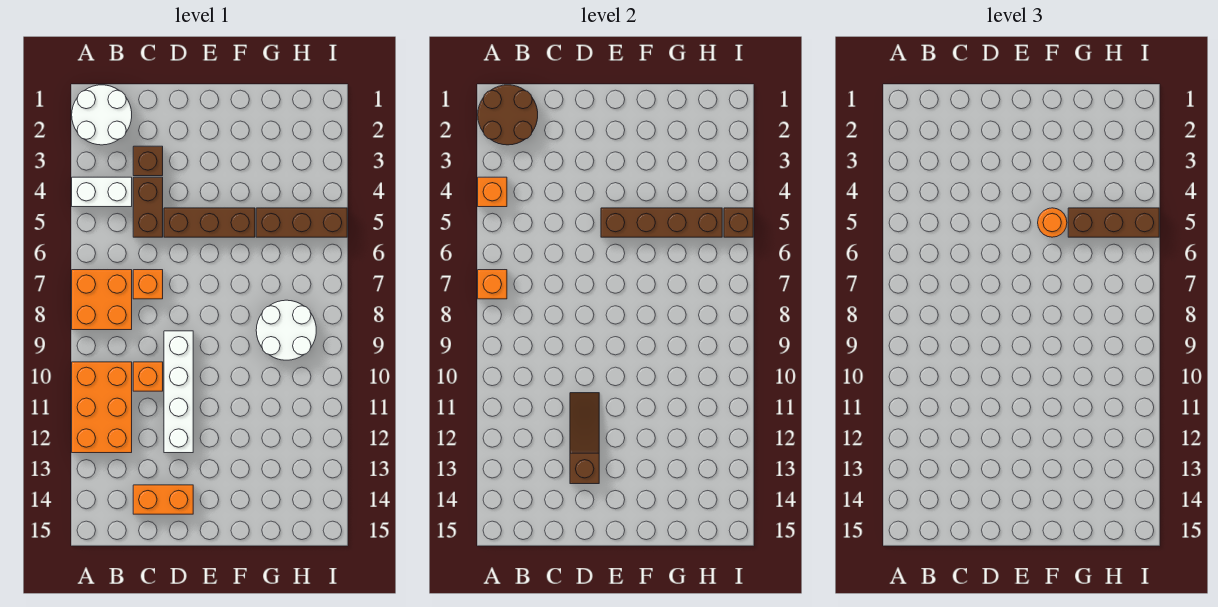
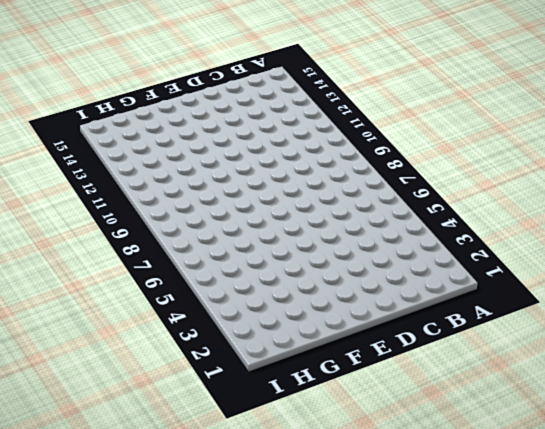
none -> white round brick A1:B2 level 1
none -> white brick A4:B4 level 1
none -> orange brick A7:B8 level 1

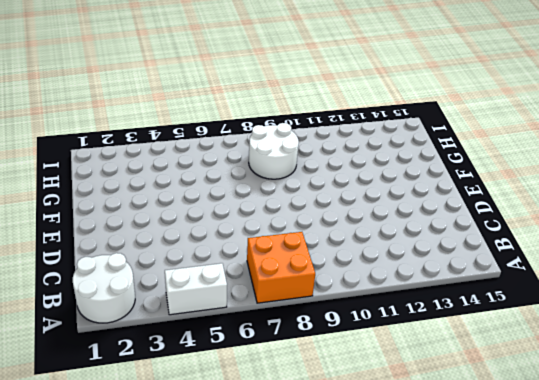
white brick A4:A5 level 1 -> white brick A4:B4 level 1
none -> orange brick A10:B12 level 1
none -> brown brick C3 level 1
none -> brown brick C4:C5 level 1

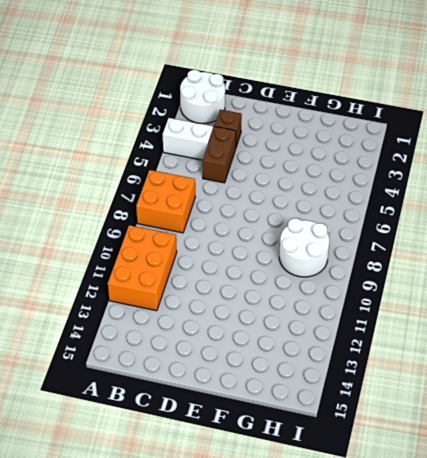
none -> orange brick C7 level 1
none -> orange brick C10 level 1
none -> orange brick C14:D14 level 1

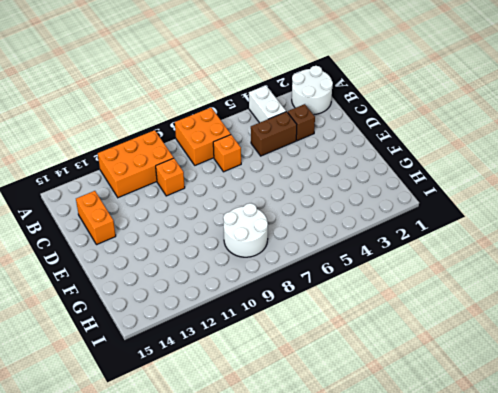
none -> brown brick D5:F5 level 1
none -> white brick D9:D12 level 1
none -> brown brick G5:I5 level 1

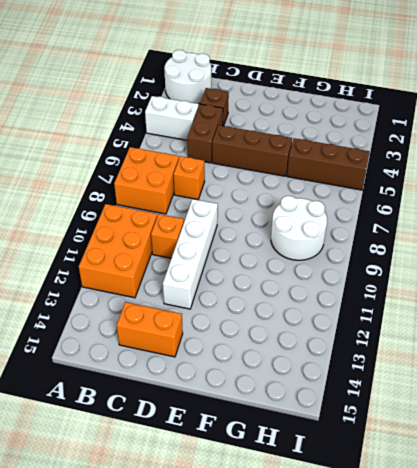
none -> brown round brick A1:B2 level 2
none -> orange brick A4 level 2
none -> orange brick A7 level 2

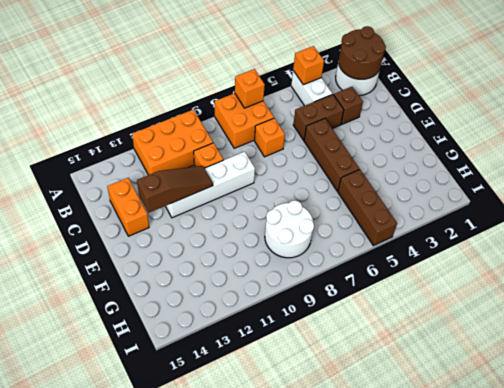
none -> brown brick E5:H5 level 2
none -> brown brick I5 level 2
none -> orange round brick F5 level 3

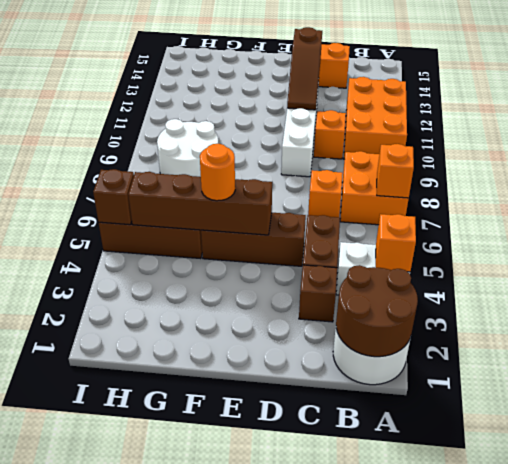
none -> brown brick G5:I5 level 3

